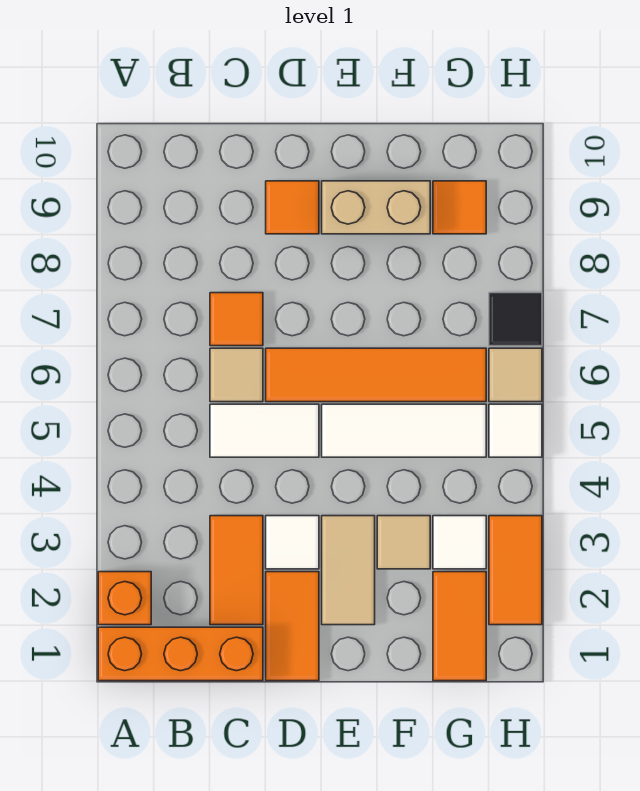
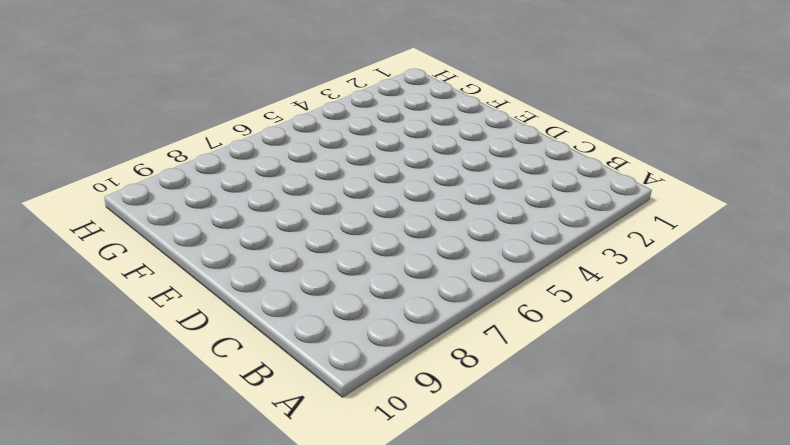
none -> orange brick A1:C1 level 1
none -> orange brick A2 level 1
none -> orange tile C2:C3 level 1

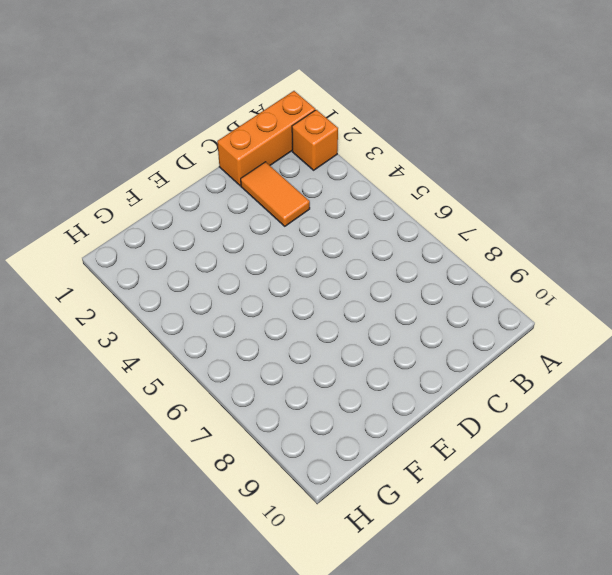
none -> white tile C5:D5 level 1
none -> tan tile C6 level 1
none -> orange tile C7 level 1

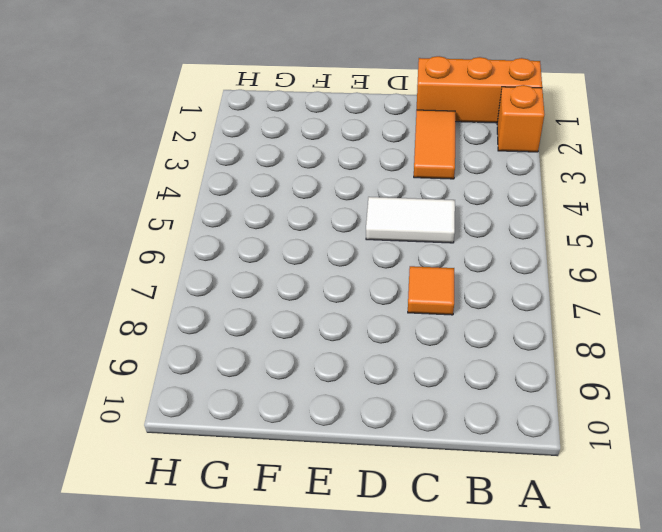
none -> tan tile C6 level 1
none -> orange tile D1:D2 level 1
none -> white tile D3 level 1

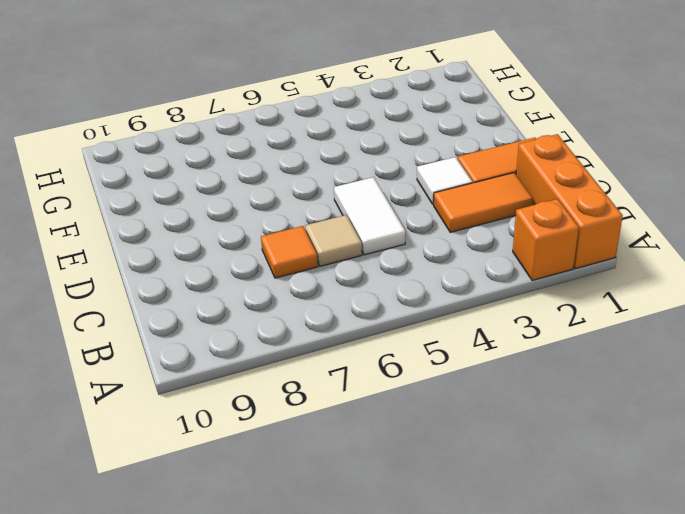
none -> orange tile D6:G6 level 1
none -> orange tile D9 level 1
none -> tan tile E2:E3 level 1

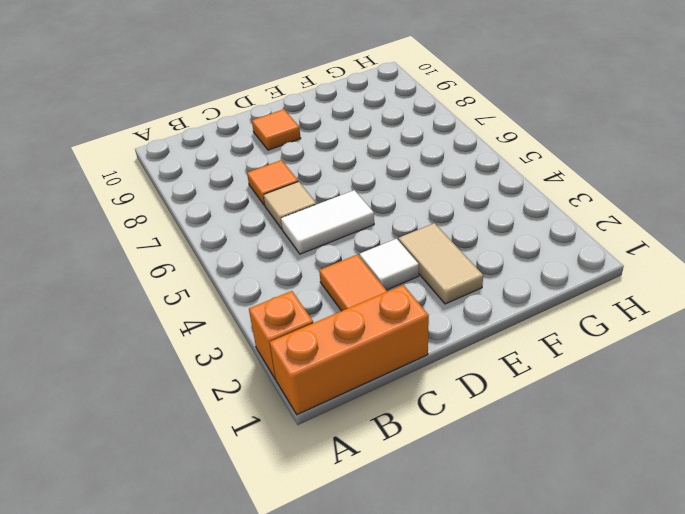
none -> orange tile D1:D2 level 1
none -> orange tile D6:G6 level 1
none -> white tile E5:G5 level 1

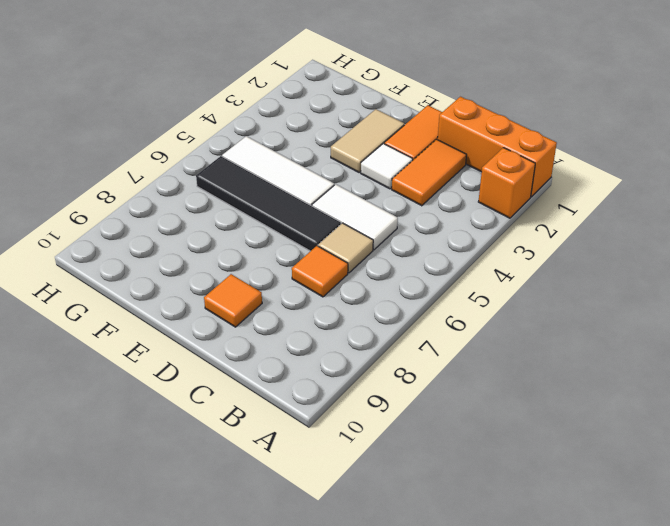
black tile D6:G6 level 1 -> orange tile D6:G6 level 1
none -> tan brick E9:F9 level 1
none -> tan tile F3 level 1
none -> orange tile G1:G2 level 1

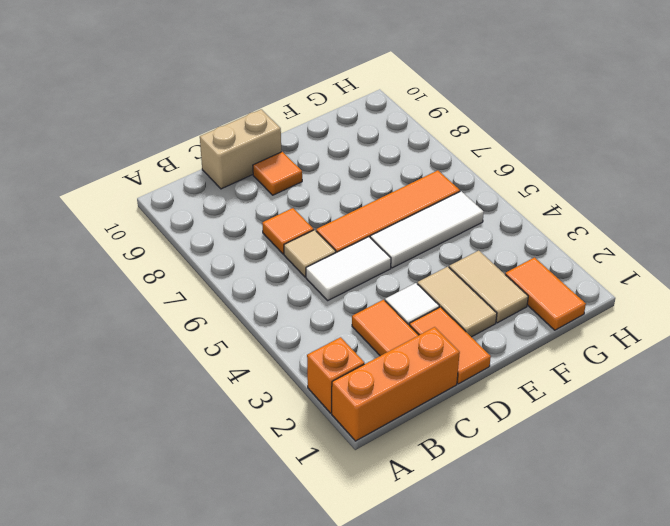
tan brick C10:D10 level 1 -> tan brick E9:F9 level 1
tan tile F2:F3 level 1 -> tan tile F3 level 1
none -> white tile G3 level 1
none -> orange tile G9 level 1
none -> orange tile H2:H3 level 1

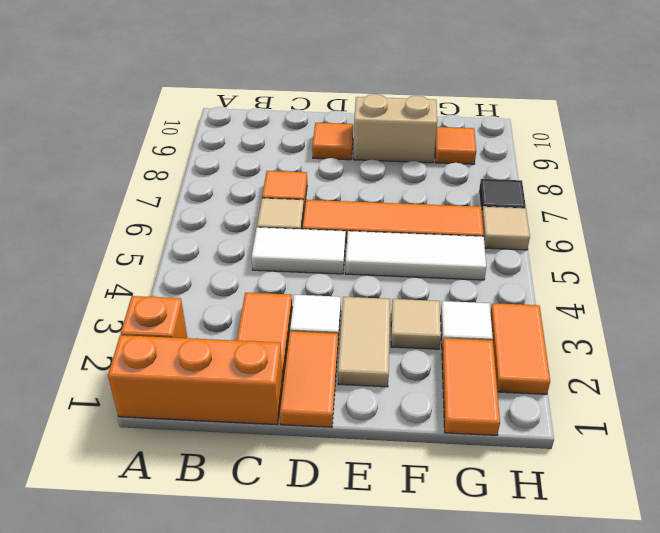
none -> white tile H5 level 1

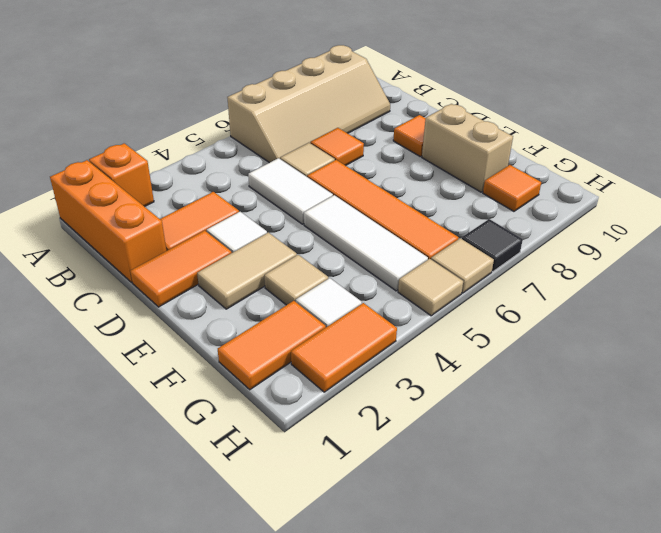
tan slope A6:B9 level 1 top A -> none
tan tile H5 level 1 -> white tile H5 level 1

